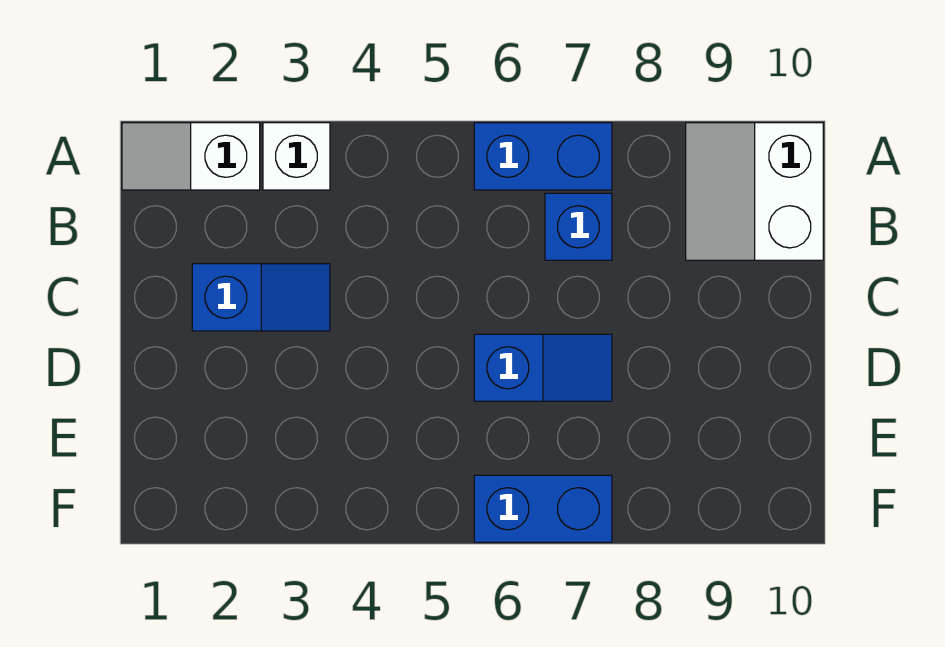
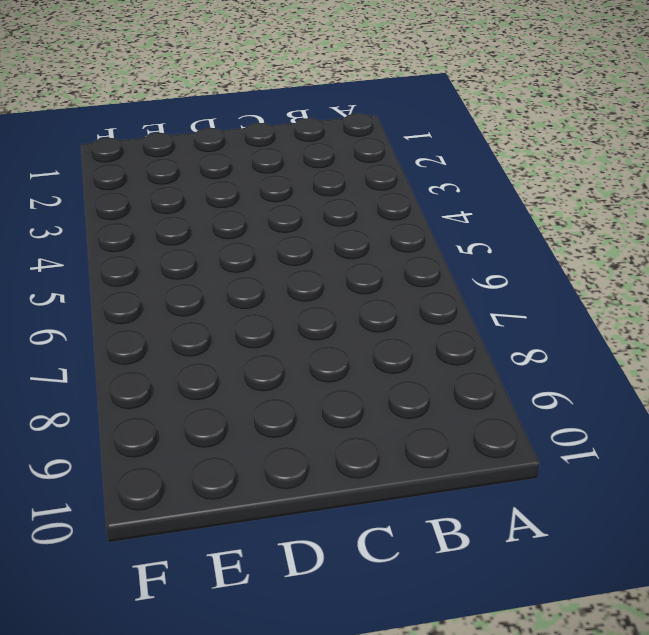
none -> white slope A1:A2 level 1 top 2
none -> white brick A3 level 1

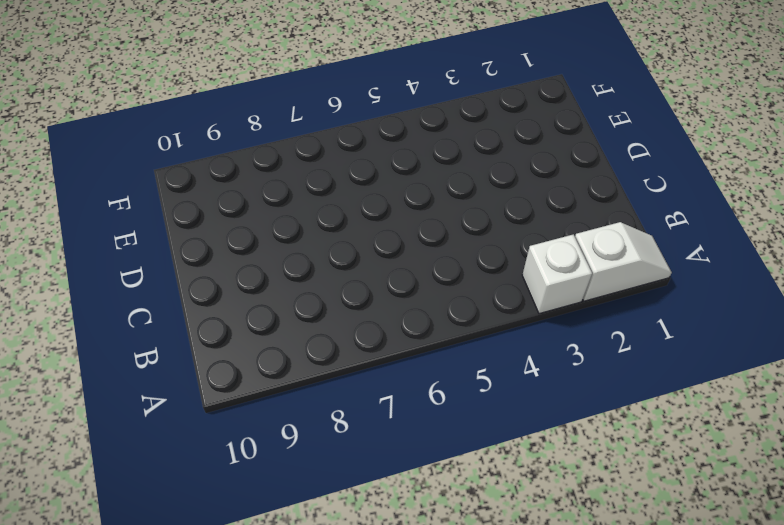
none -> blue brick A6:A7 level 1
none -> white slope A9:B10 level 1 top 10

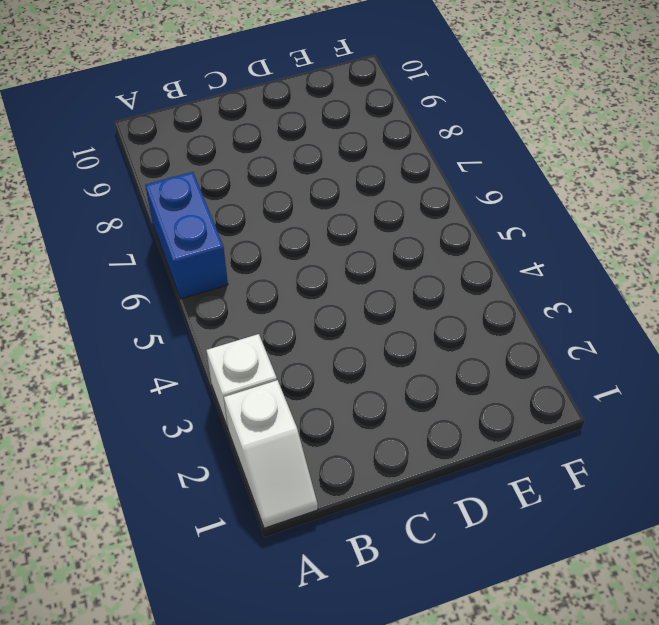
none -> white slope A9:B10 level 1 top 10
none -> blue brick B7 level 1

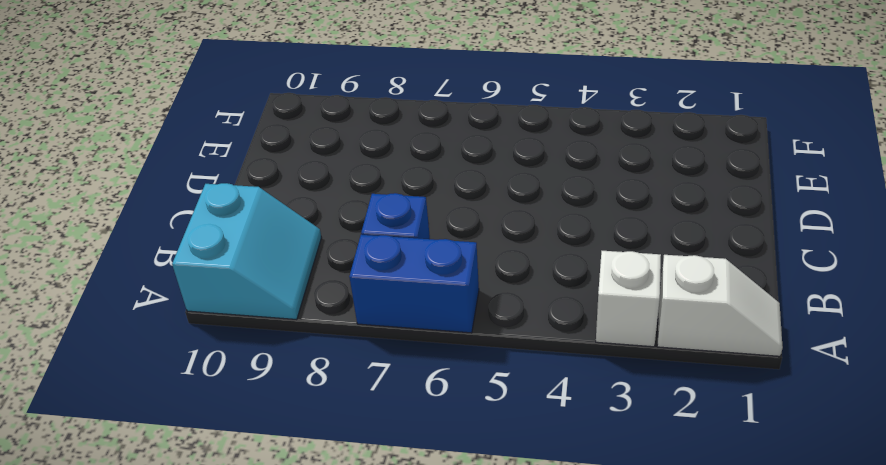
cyan slope A9:B10 level 1 top 10 -> white slope A9:B10 level 1 top 10
none -> blue slope C2:C3 level 1 top 2
none -> blue slope D6:D7 level 1 top 6

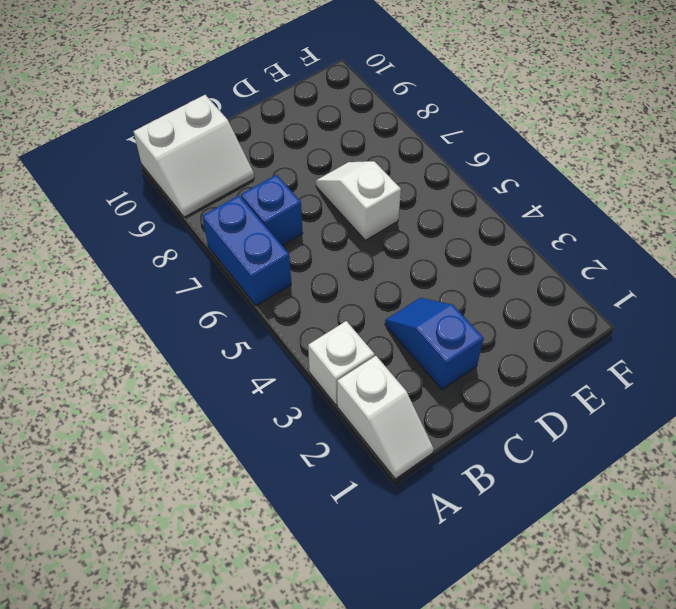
white slope D6:D7 level 1 top 6 -> blue slope D6:D7 level 1 top 6
none -> blue brick F6:F7 level 1

